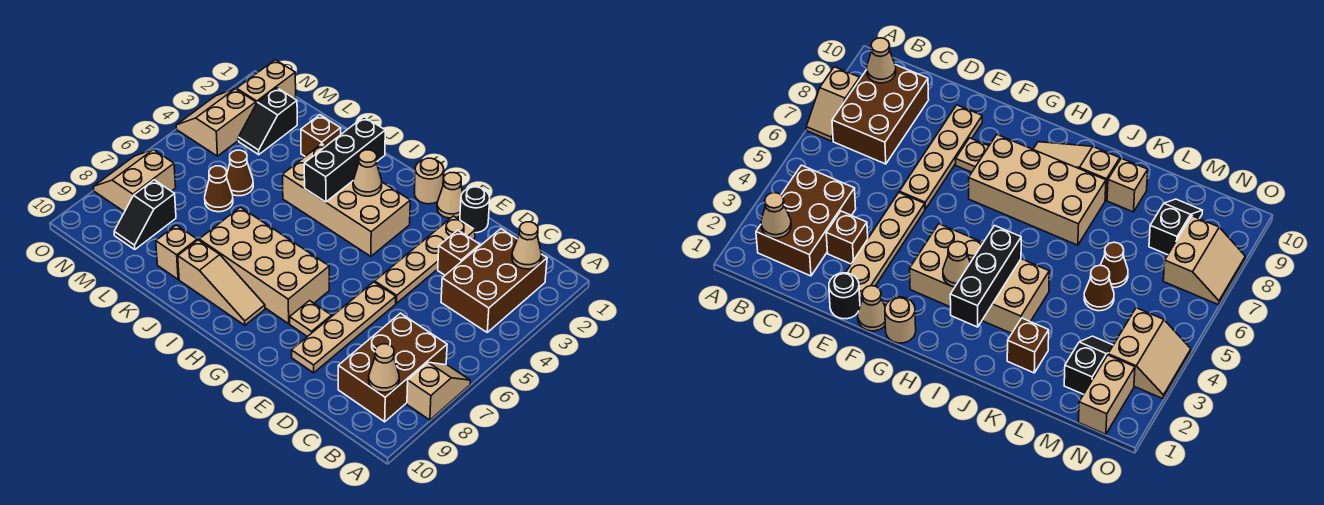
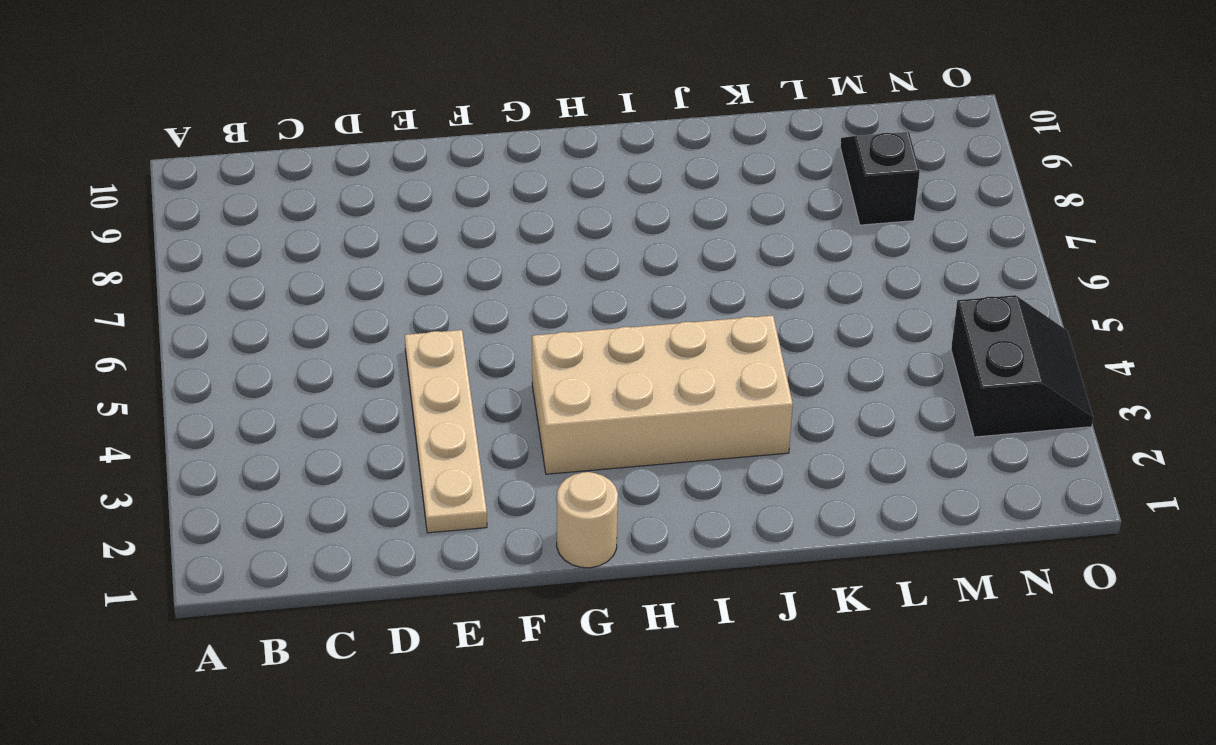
black slope N3:O4 level 1 top N -> tan slope N3:O4 level 1 top N
none -> tan slope A7:A8 level 1 top 8
none -> brown brick B2:C4 level 1
none -> brown brick B7:C9 level 1

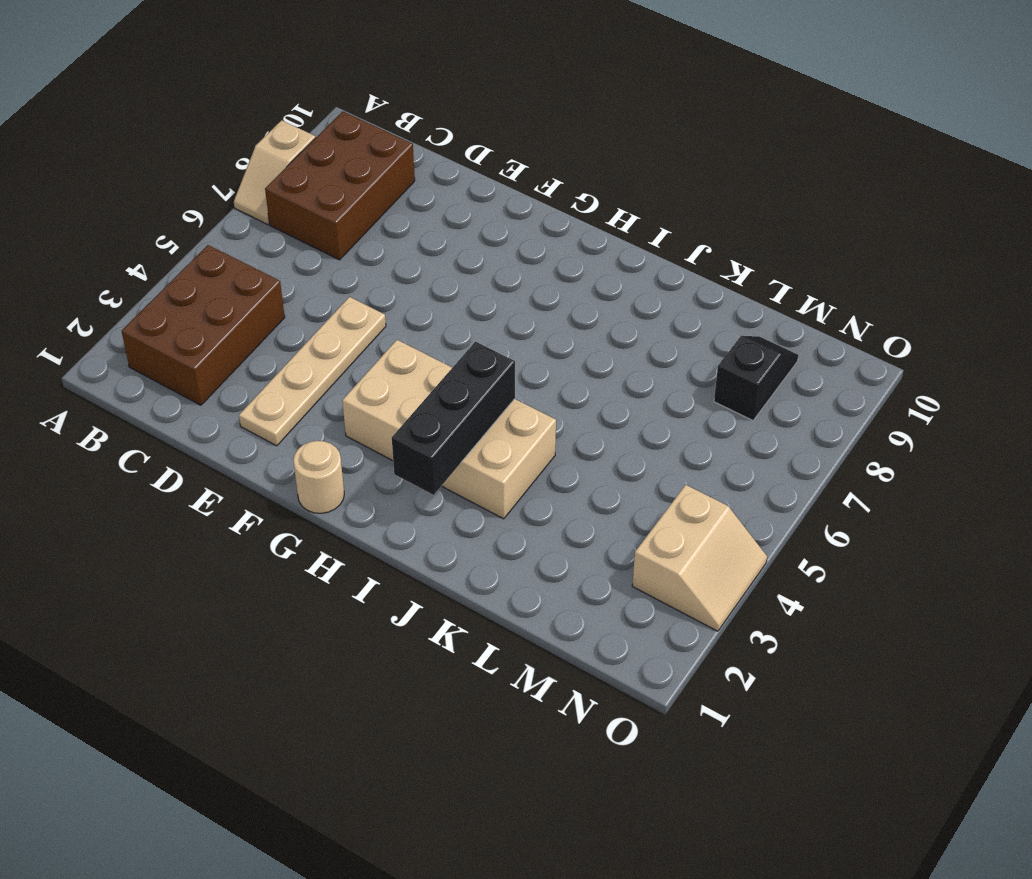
none -> brown brick D3 level 1
none -> black round brick E1 level 1
none -> tan plate E6:E9 level 1

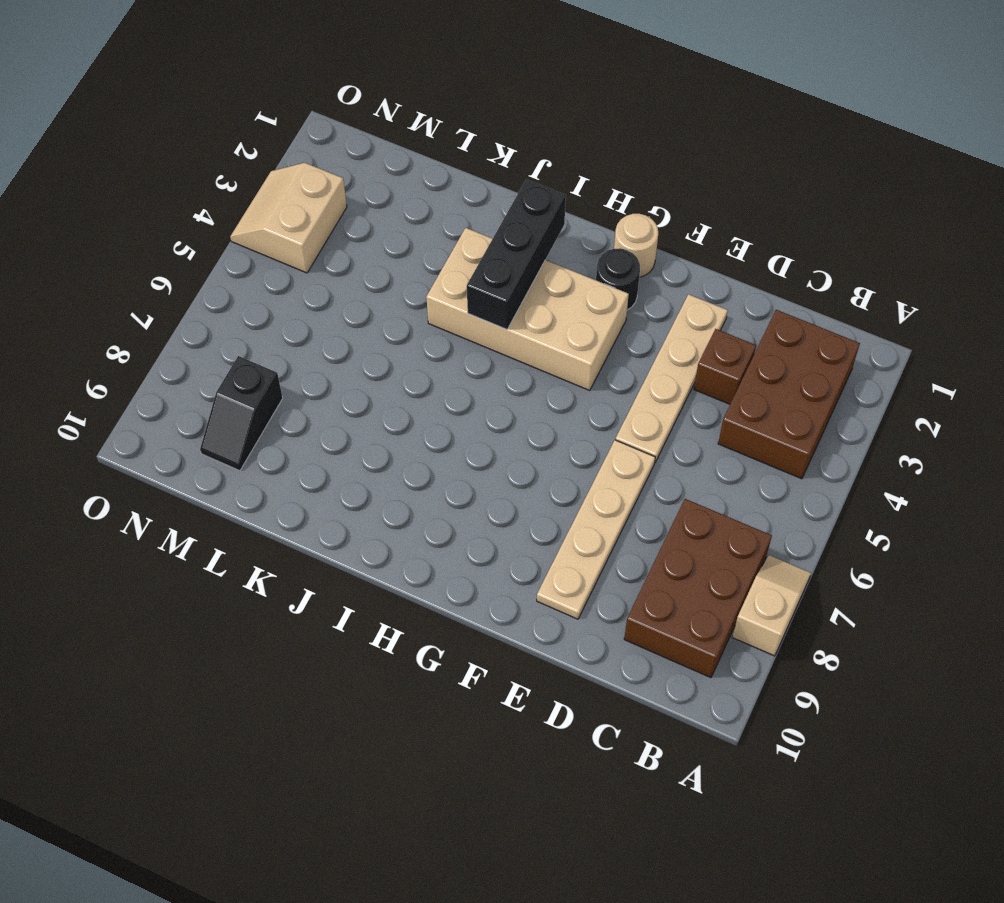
black round brick G2 level 1 -> black round brick E1 level 1
none -> tan cone F1 level 1
none -> tan plate F8 level 1
none -> tan brick G7:J8 level 1

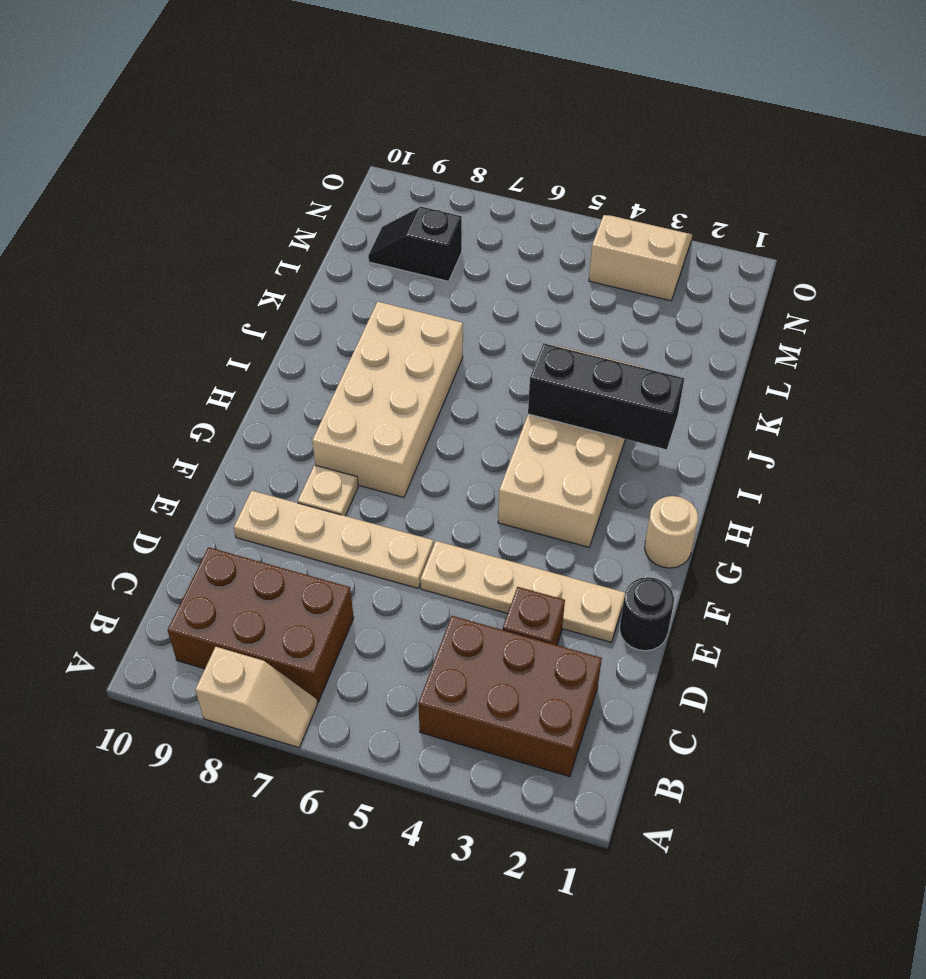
none -> tan cone F1 level 1
none -> tan slope H9:J9 level 1 top J
none -> brown brick K2 level 1

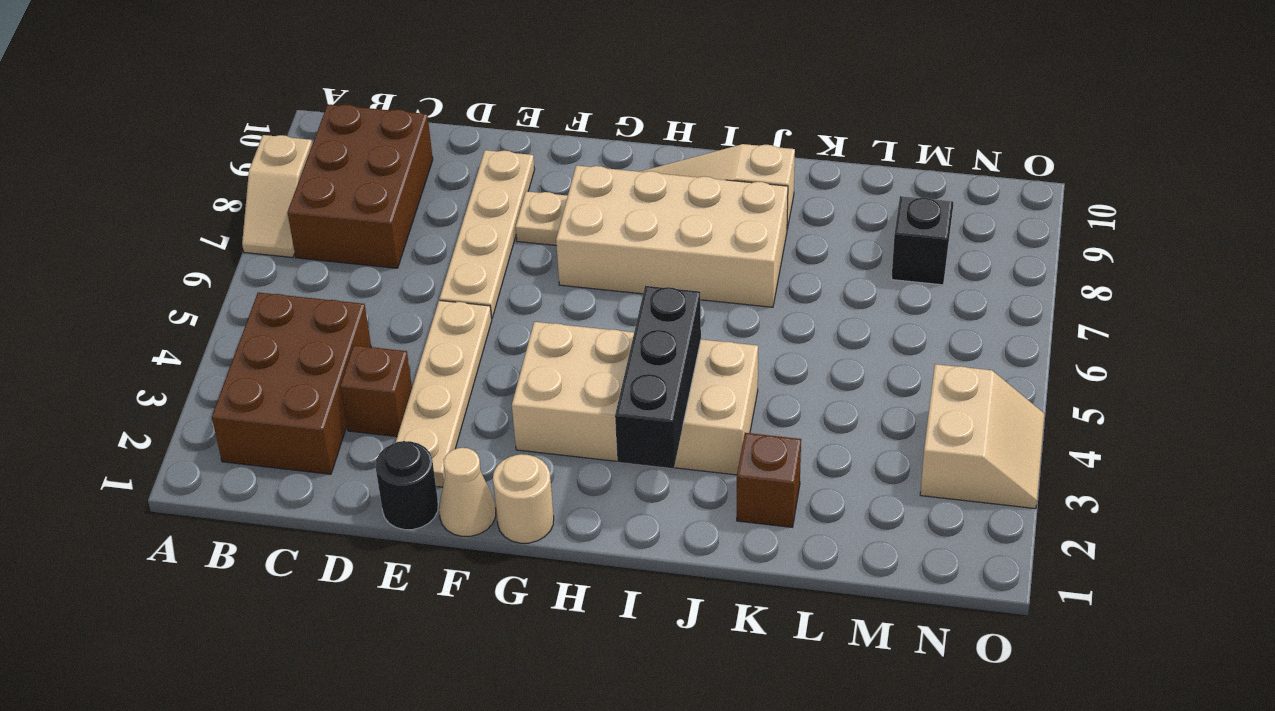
none -> tan brick K9 level 1
none -> brown cone L5 level 1
none -> brown cone L6 level 1

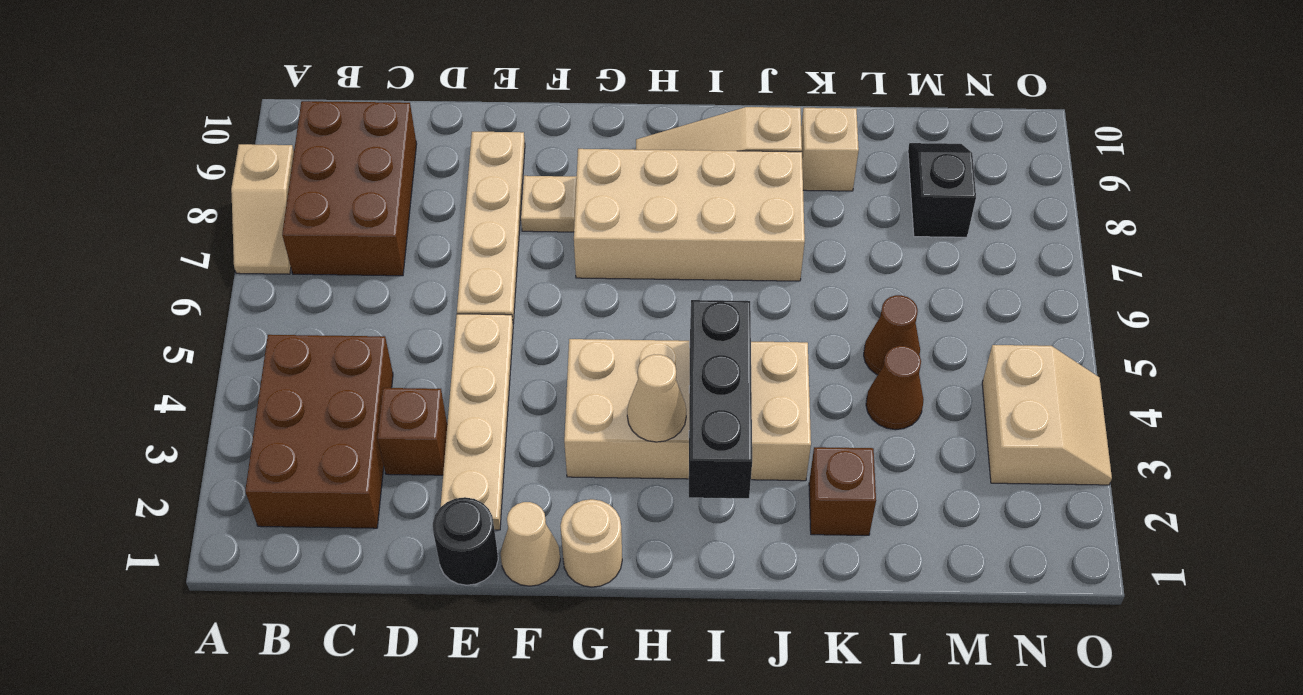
brown cone L4 level 1 -> brown cone L6 level 1
none -> black slope M2:M3 level 1 top 2
none -> tan brick N1:N2 level 1
none -> tan slope N7:O8 level 1 top N

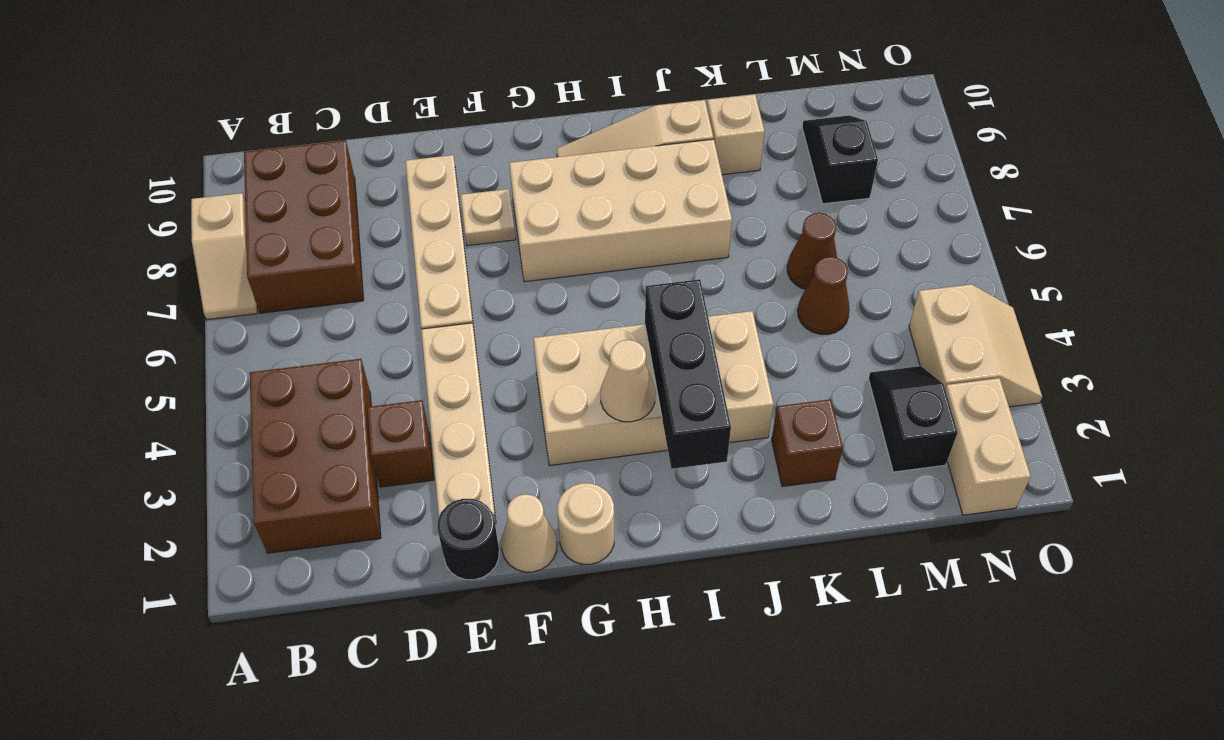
none -> tan slope N7:O8 level 1 top N
none -> tan cone B2 level 2
none -> tan cone B9 level 2

